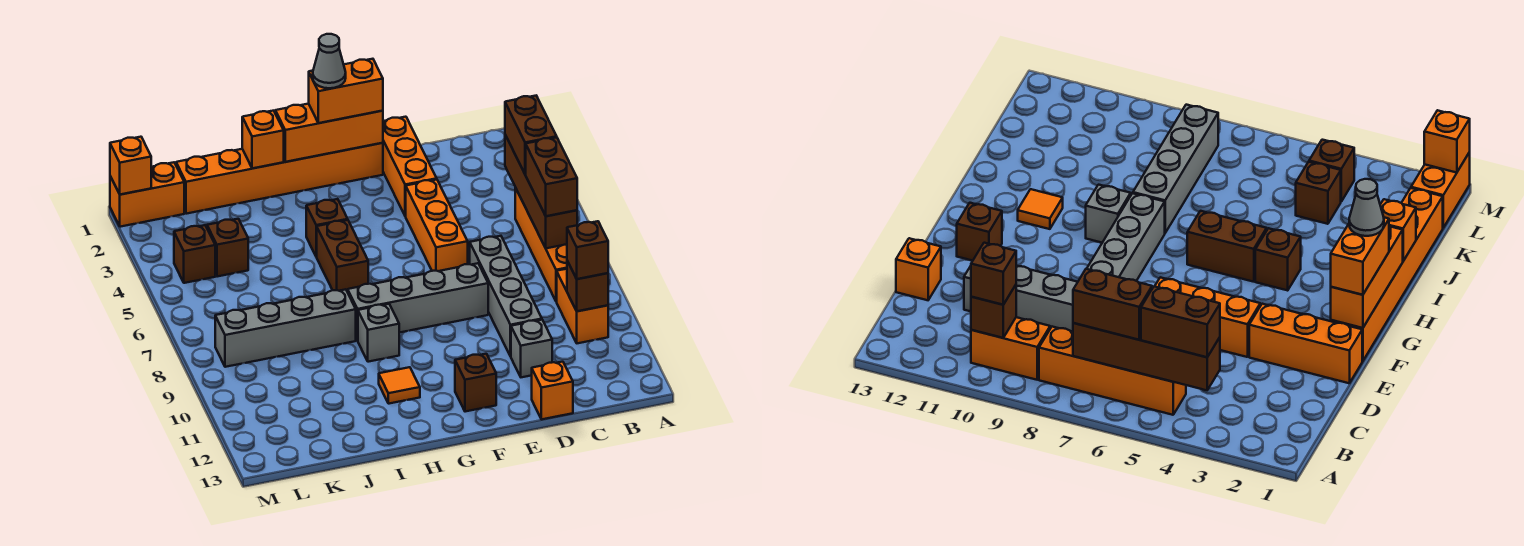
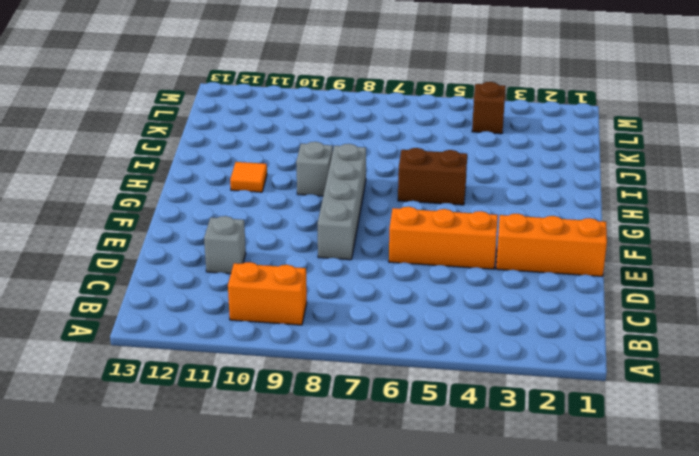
none -> orange brick B5:B8 level 1
none -> grey brick D7:D10 level 1
none -> orange brick D13 level 1

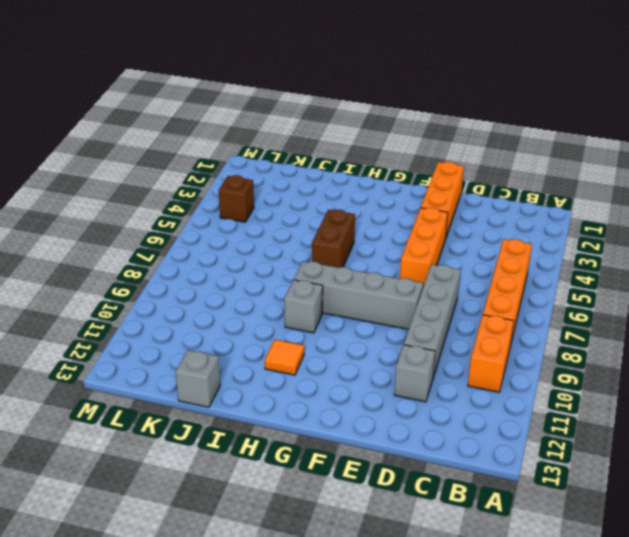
grey brick J13 level 1 -> none
none -> orange brick D13 level 1
none -> orange brick F1:K1 level 1
none -> brown brick F12 level 1

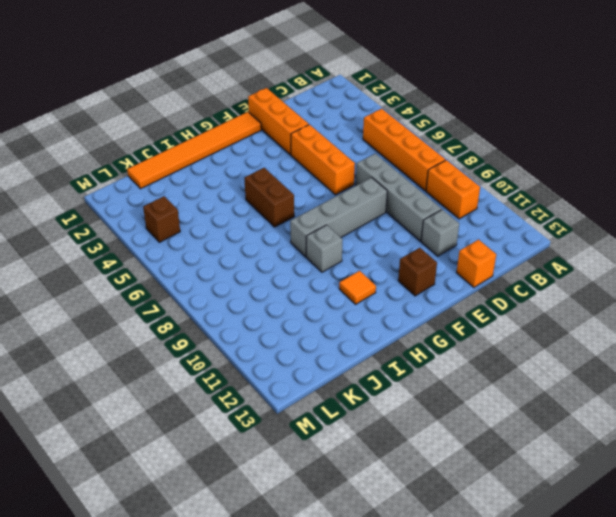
orange tile F1:K1 level 1 -> orange brick F1:K1 level 1
none -> brown brick H4 level 1
none -> grey brick I8:L8 level 1
none -> brown brick K4 level 1

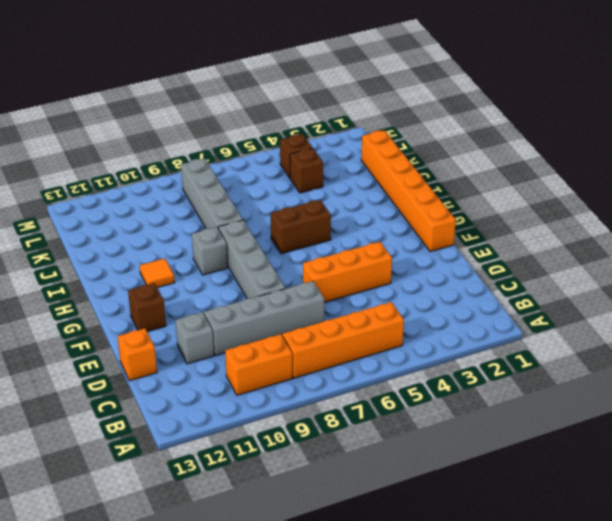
none -> orange brick E1:E3 level 1
none -> brown brick H4 level 1
none -> orange brick L1:M1 level 1

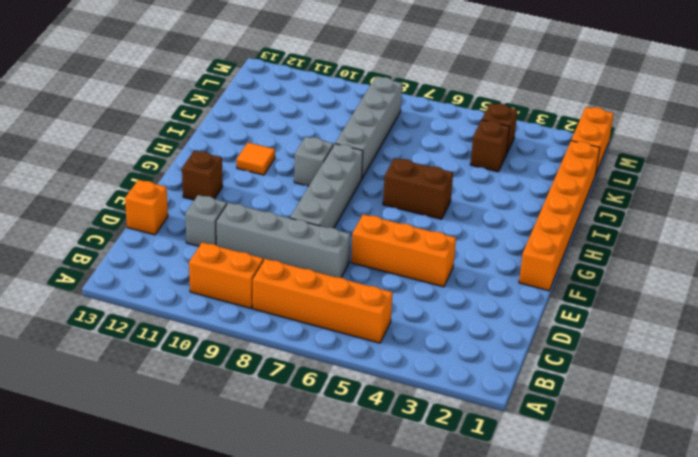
none -> orange brick E1:E3 level 1
none -> brown brick H4 level 1
none -> brown brick B4:B7 level 2

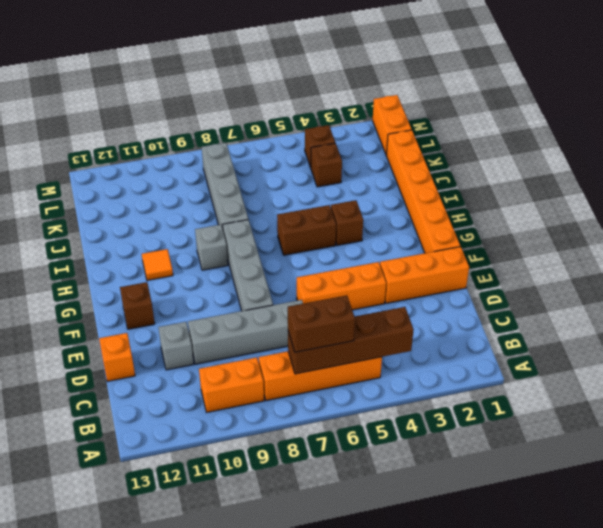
none -> brown brick B10 level 2
none -> orange brick F1:H1 level 2
none -> orange brick I1 level 2

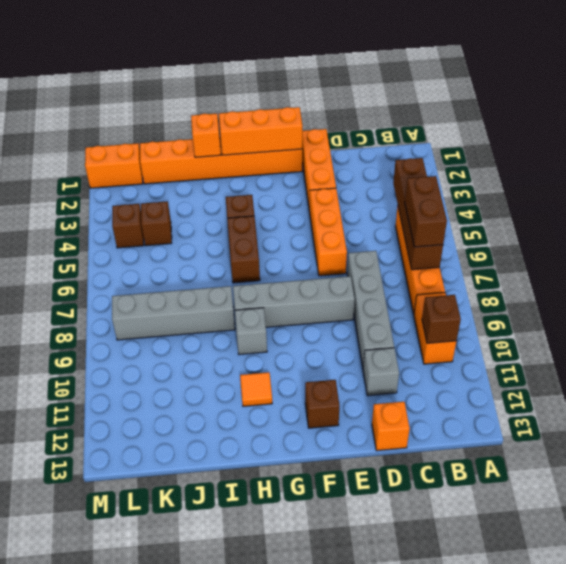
none -> orange brick M1 level 2
none -> brown brick B4:B5 level 3
none -> brown brick B10 level 3

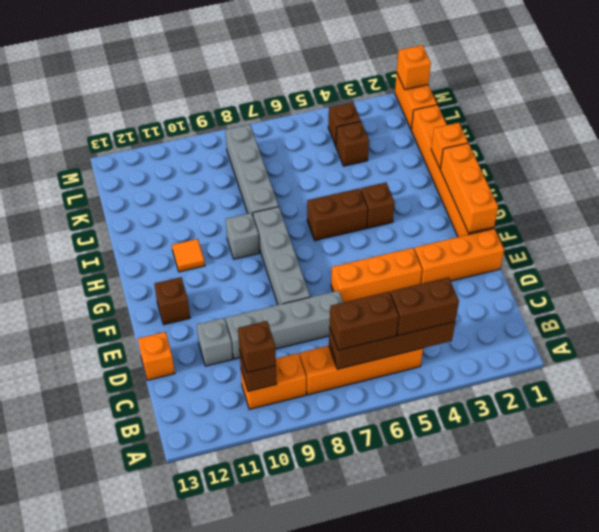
none -> orange brick F1:G1 level 3
none -> grey cone G1 level 4

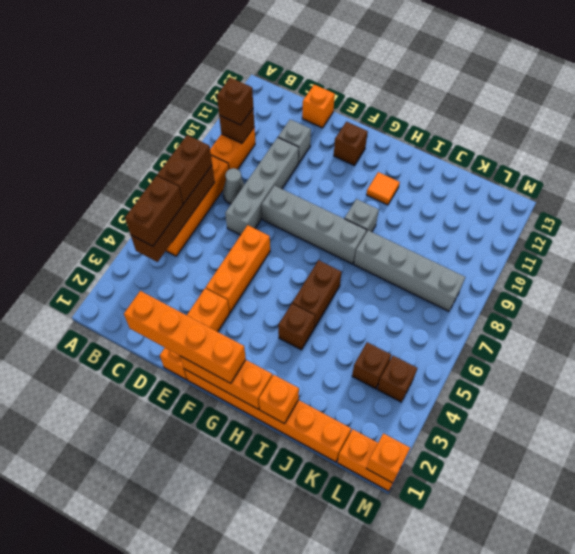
grey cone C8 level 1 -> grey cone G1 level 4
orange brick D1:G1 level 3 -> orange brick F1:G1 level 3

